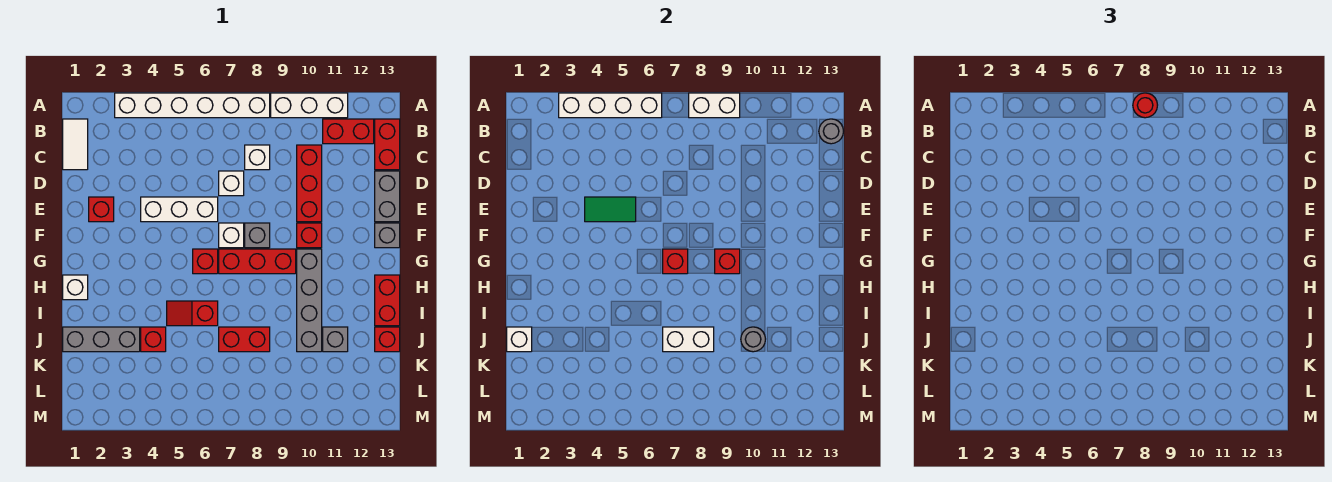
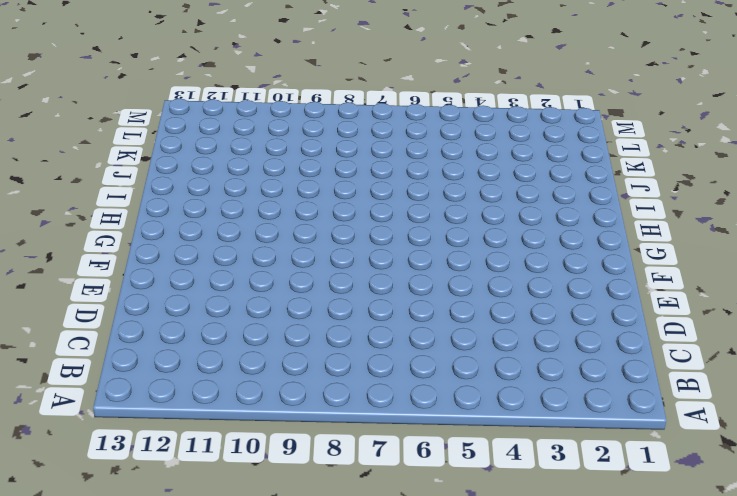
none -> white brick A3:A8 level 1
none -> white brick A9:A11 level 1
none -> white tile B1:C1 level 1
none -> red brick B11:B12 level 1

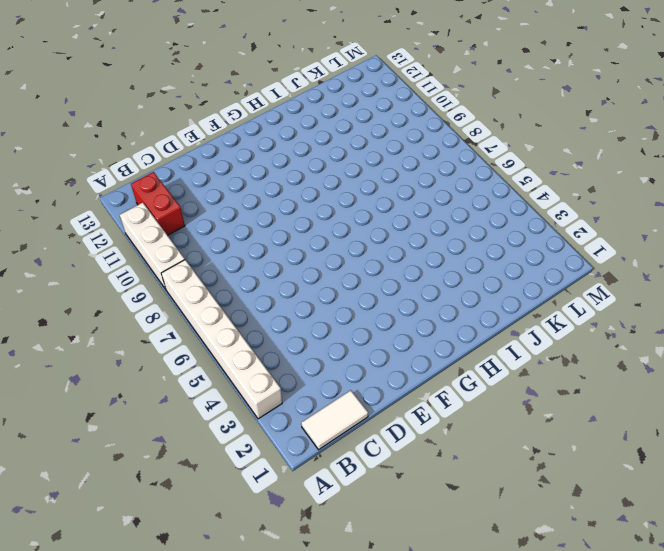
none -> red brick B13:C13 level 1
none -> white brick C8 level 1
none -> red brick C10:E10 level 1
none -> white brick D7 level 1

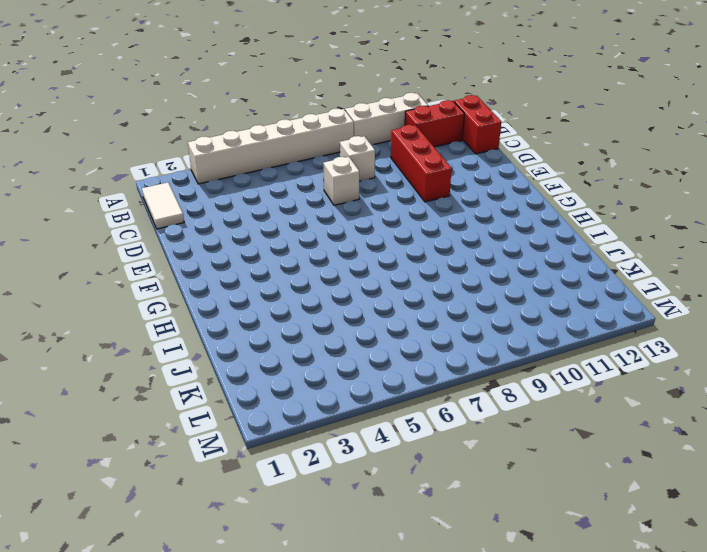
none -> grey brick D13:E13 level 1
none -> red brick E2 level 1
none -> white brick E4:E6 level 1
none -> white brick F7 level 1

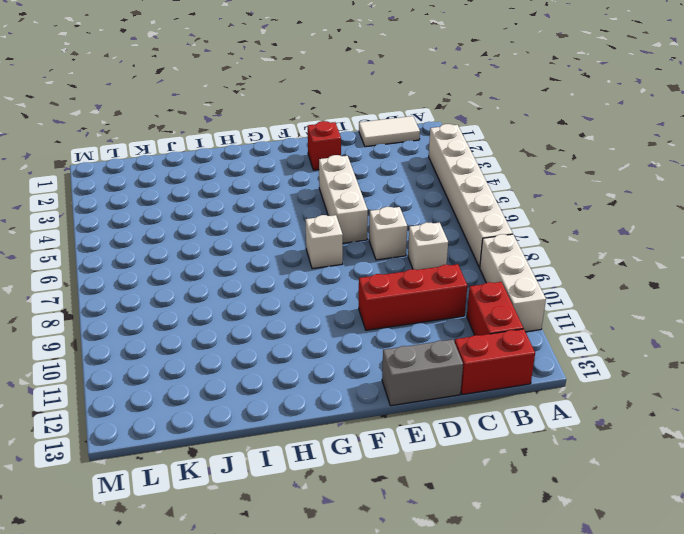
none -> grey brick F8 level 1
none -> red brick F10 level 1
none -> grey brick F13 level 1
none -> red brick G6 level 1

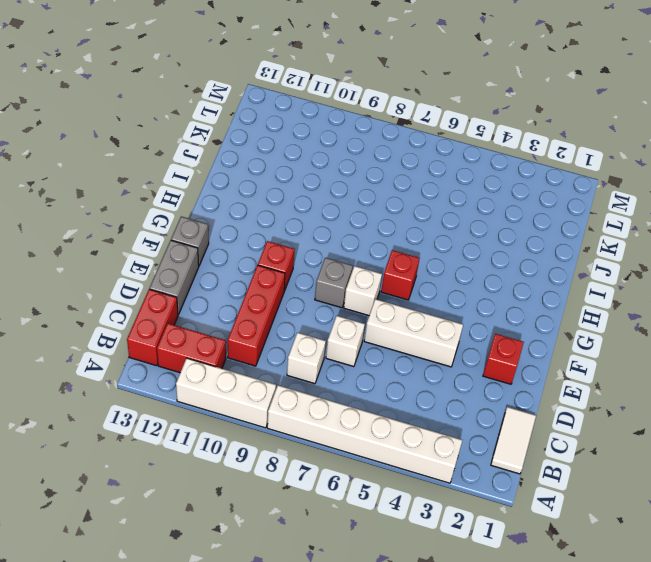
none -> red brick G7:G9 level 1
none -> grey brick G10:J10 level 1
none -> white brick H1 level 1
none -> red brick H13:I13 level 1

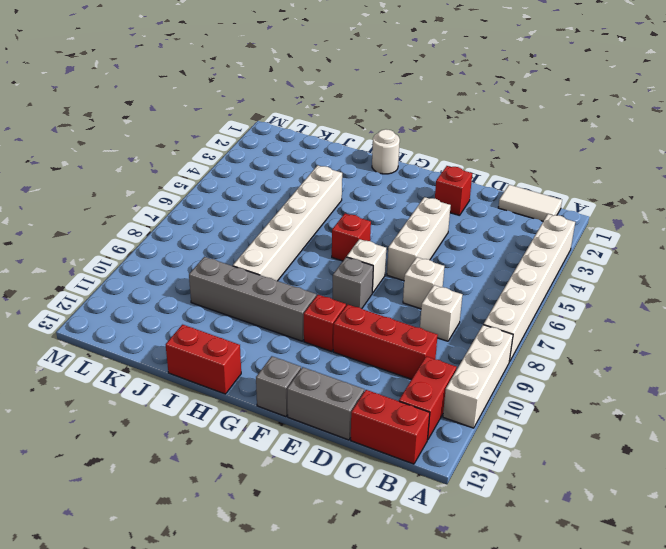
white round brick H1 level 1 -> white brick H1 level 1
white brick I4:I9 level 1 -> red slope I5:I6 level 1 top 6
none -> red brick G7:G9 level 1
none -> grey brick J1:J3 level 1
none -> red brick J4 level 1
none -> red brick J7:J8 level 1

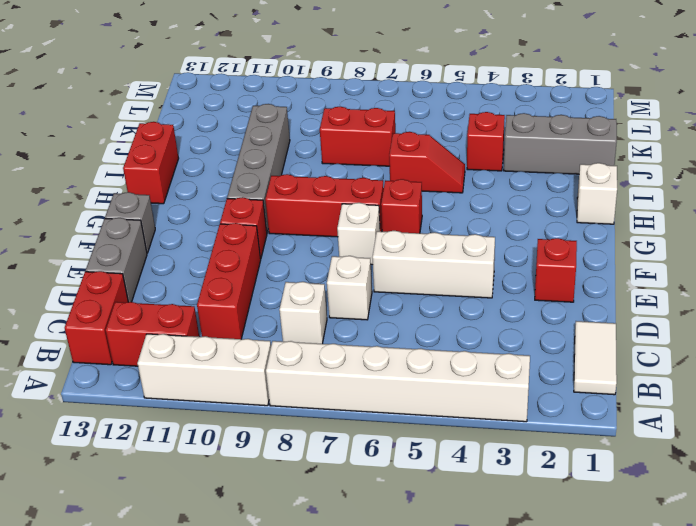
none -> grey brick F8 level 1
none -> grey brick J11 level 1
none -> red brick J13 level 1
none -> white brick A3:A6 level 2

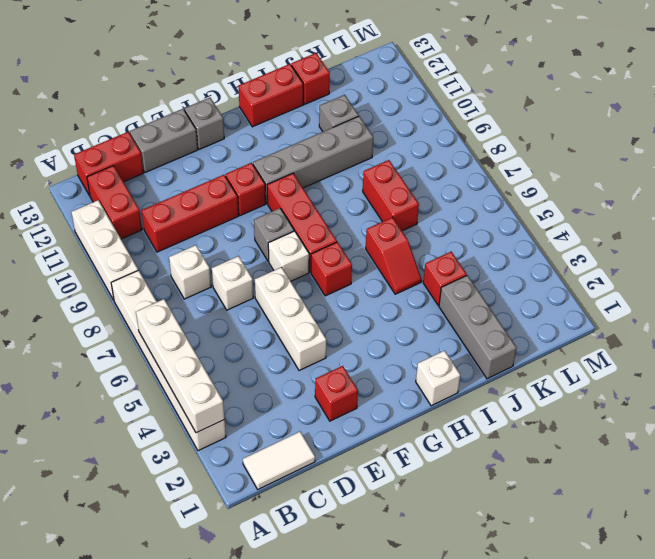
none -> white brick A8:A9 level 2
none -> grey round brick B13 level 2
none -> green tile E4:E5 level 2
none -> red brick G7 level 2

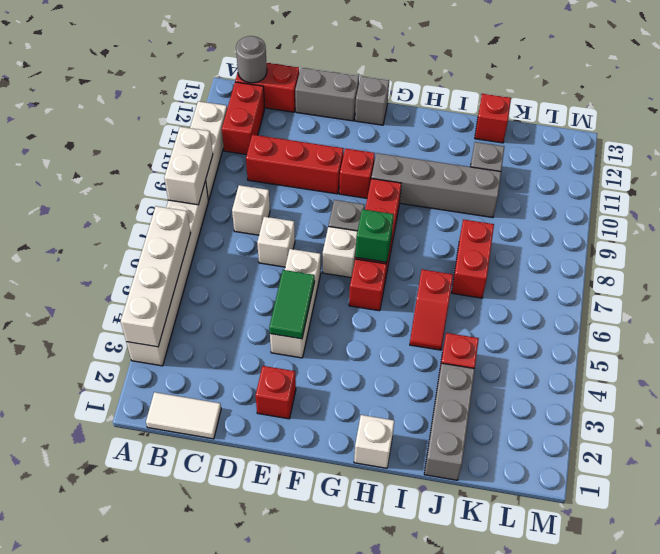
green brick G7 level 2 -> red brick G7 level 2
none -> red brick H13:I13 level 1
none -> red brick G9 level 2
none -> white brick J1 level 2
none -> white brick J7:J8 level 2

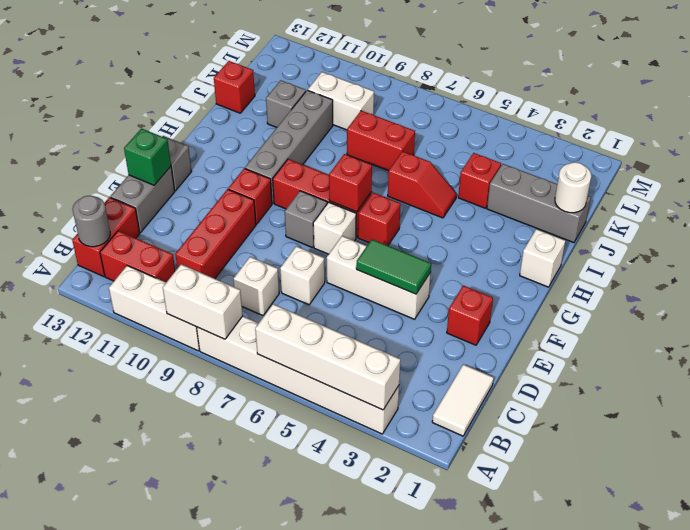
green brick E13 level 2 -> none
white round brick J1 level 2 -> white brick J1 level 2
white brick K9:K10 level 1 -> white brick J7:J8 level 2
none -> red brick H13:I13 level 1
none -> red brick G9 level 2
none -> grey round brick J10 level 2
none -> red round brick A8 level 3

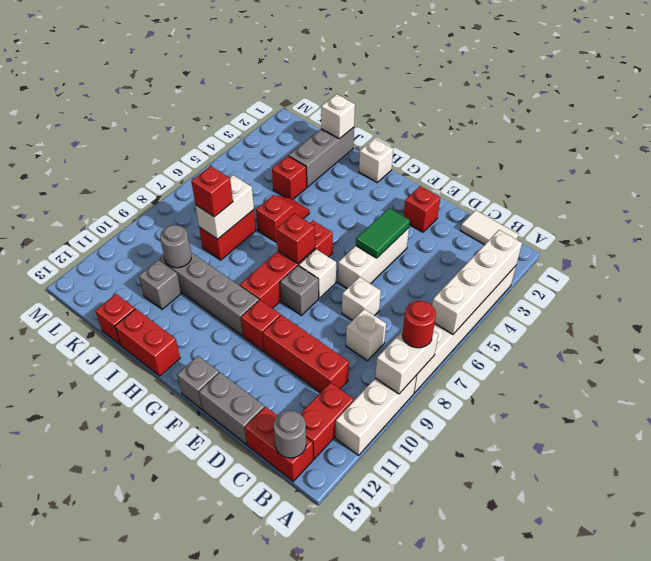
red brick J8 level 3 -> red brick G9 level 2

